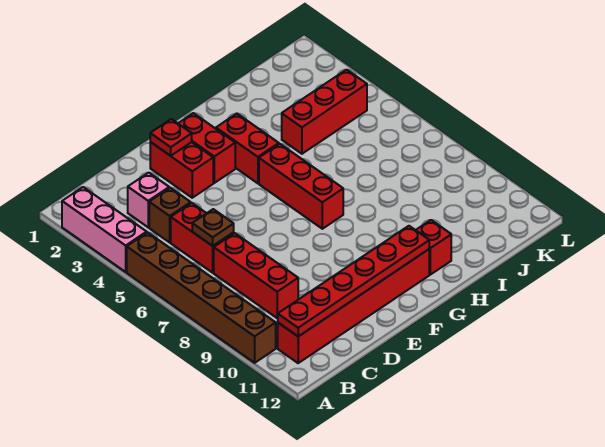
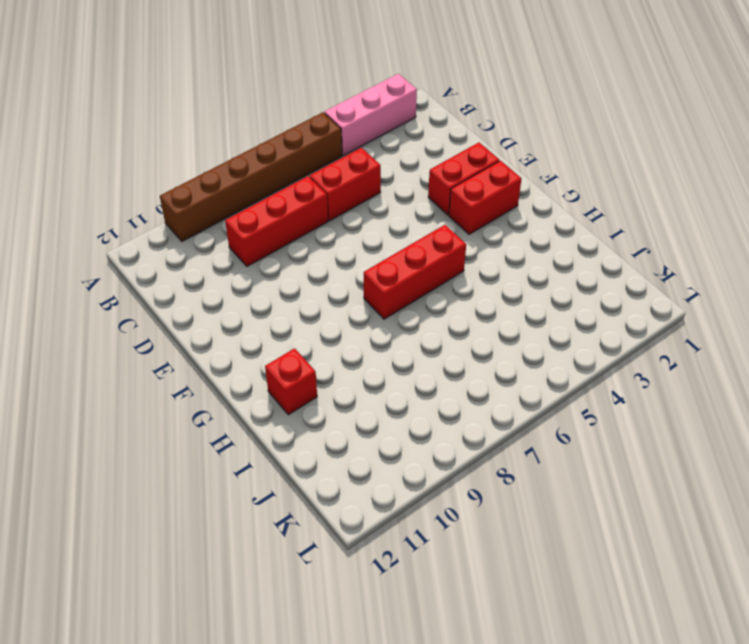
none -> red brick B11:G11 level 1
none -> pink brick C3 level 1
none -> brown brick C4 level 1

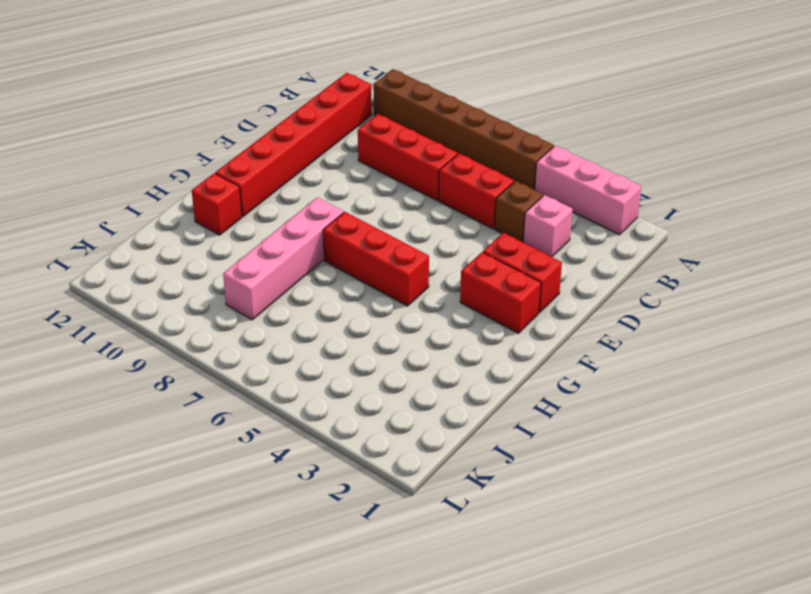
pink brick G8:J8 level 1 -> none
none -> red brick G3:G4 level 1
none -> red brick I4:K4 level 1
none -> red plate B11:G11 level 2

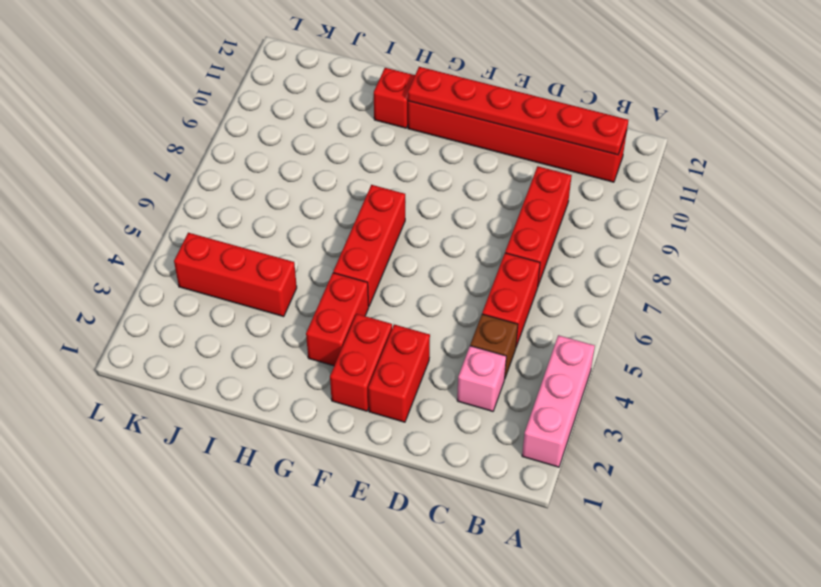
none -> brown brick A5:A10 level 1
none -> brown plate C6 level 2
none -> red plate E2 level 2

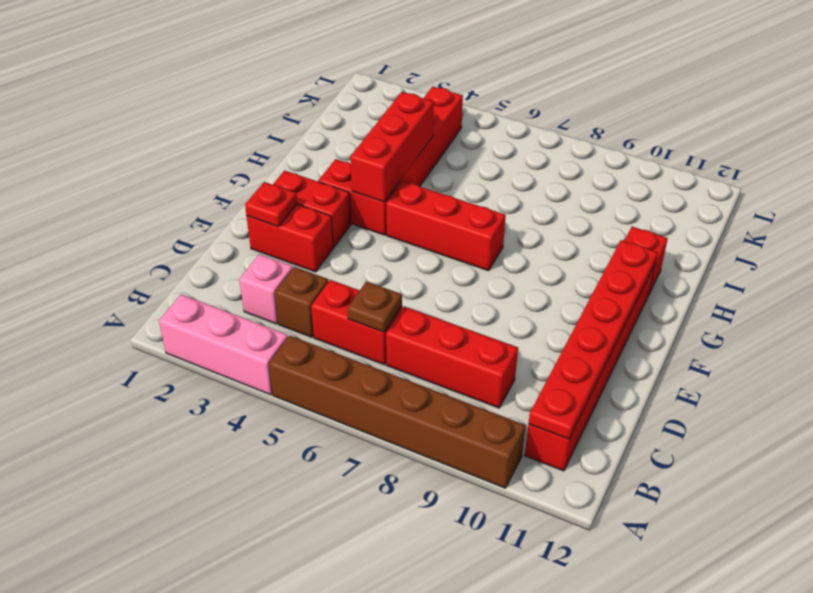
red brick G4:I4 level 2 -> none

